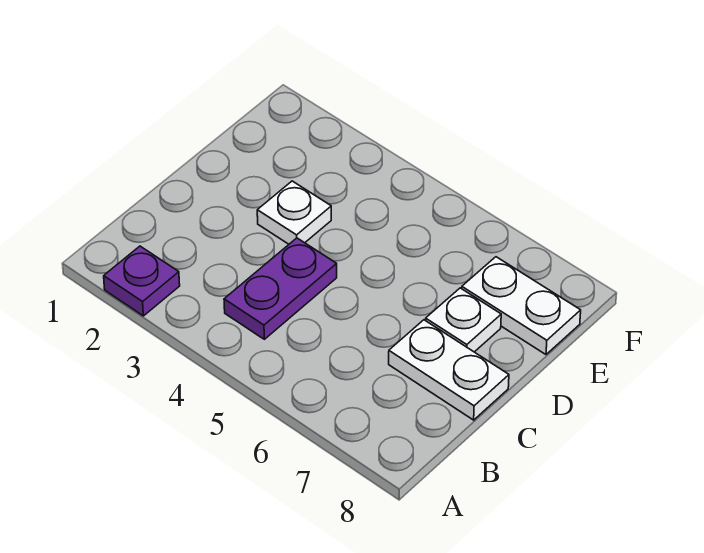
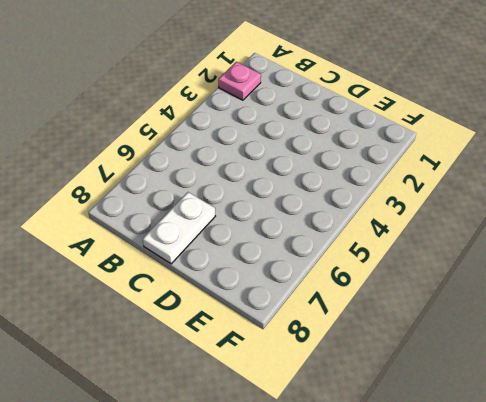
pink plate A2 level 1 -> purple plate A2 level 1
none -> purple plate B4:C4 level 1
none -> white plate D3 level 1

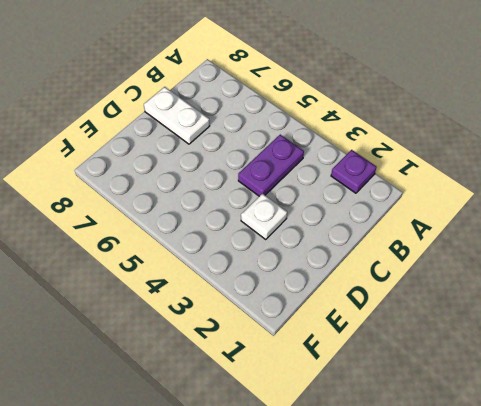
none -> white plate D7 level 1
none -> white plate E7:E8 level 1

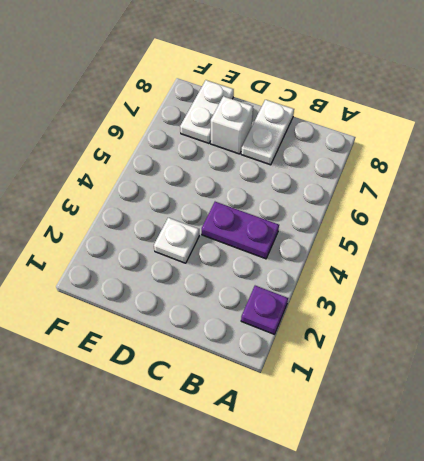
white brick D7 level 1 -> white plate D7 level 1

